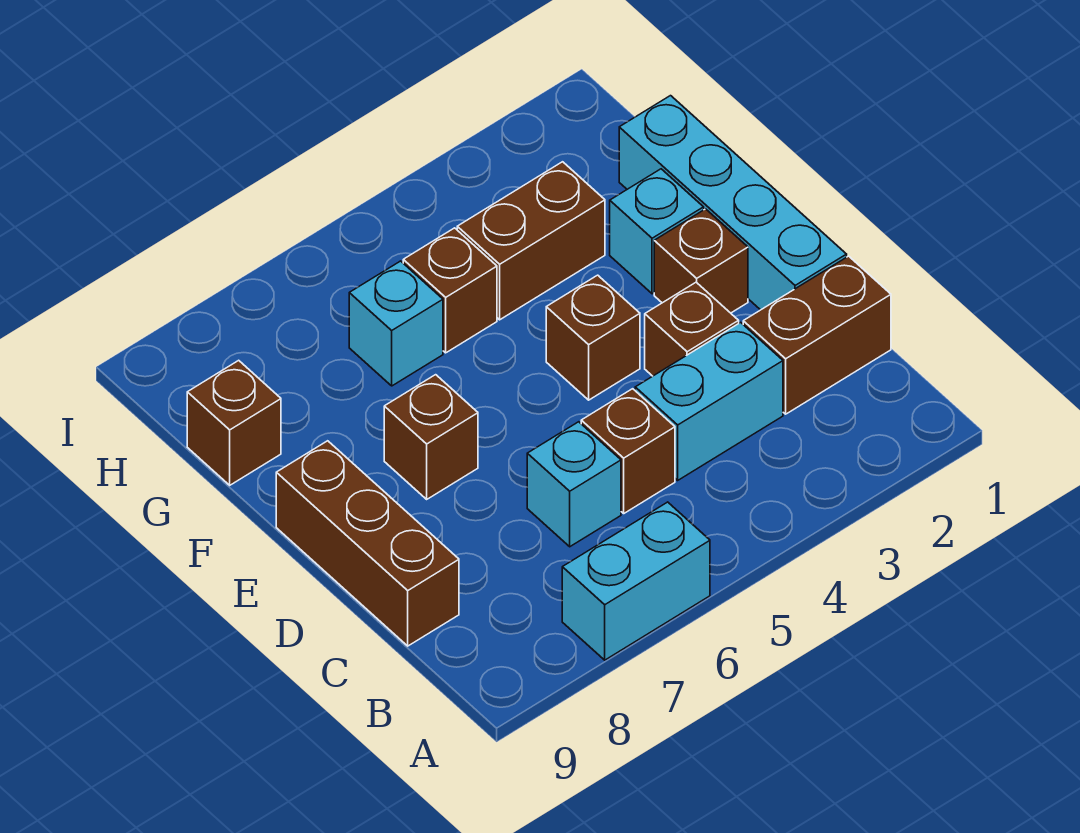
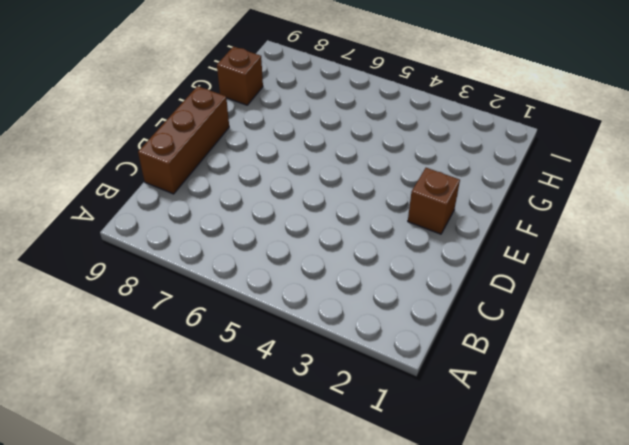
none -> cyan brick A6:A7 level 1
none -> brown brick C1:C2 level 1
none -> cyan brick C3:C4 level 1

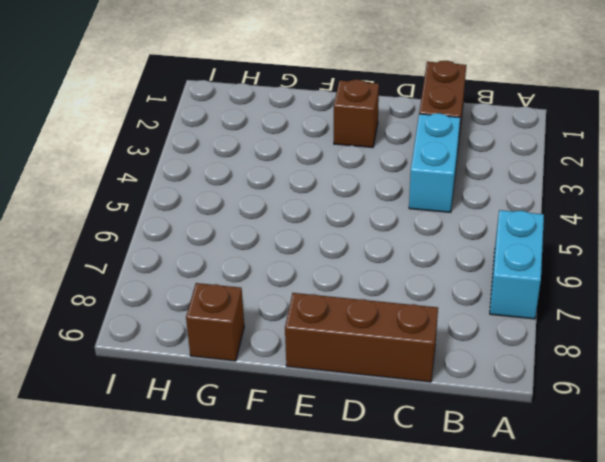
none -> brown brick C5 level 1
none -> cyan brick C6 level 1
none -> cyan brick D1:G1 level 1

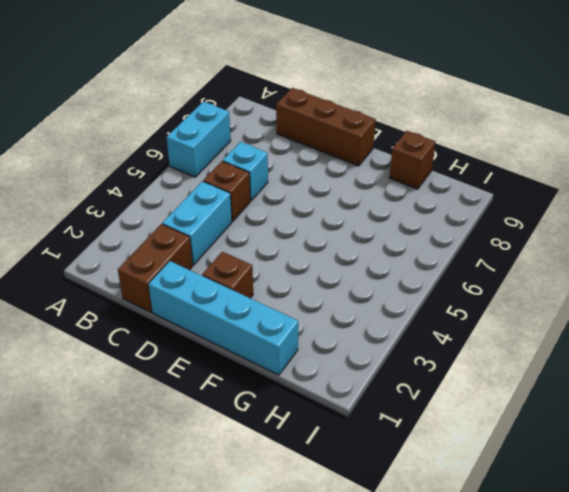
none -> brown brick D3 level 1
none -> brown brick E4 level 1
none -> brown brick E7 level 1

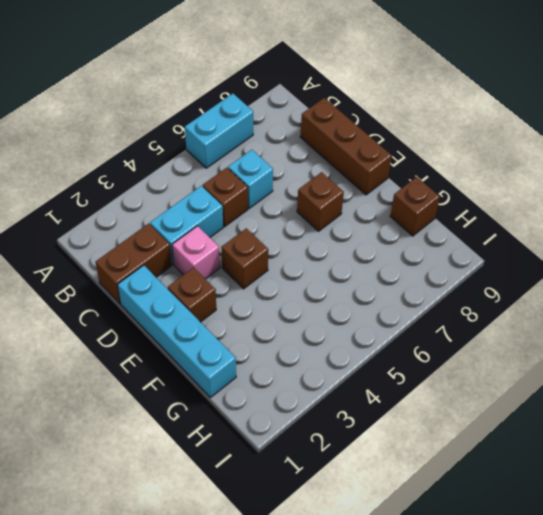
pink brick D3 level 1 -> brown brick D3 level 1
none -> cyan brick F2 level 1
none -> brown brick G3:G4 level 1
none -> brown brick G5 level 1

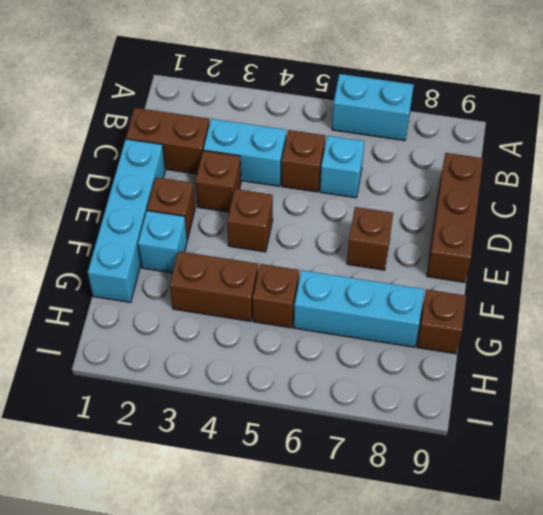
cyan brick G6:G8 level 1 -> cyan brick G6 level 1

